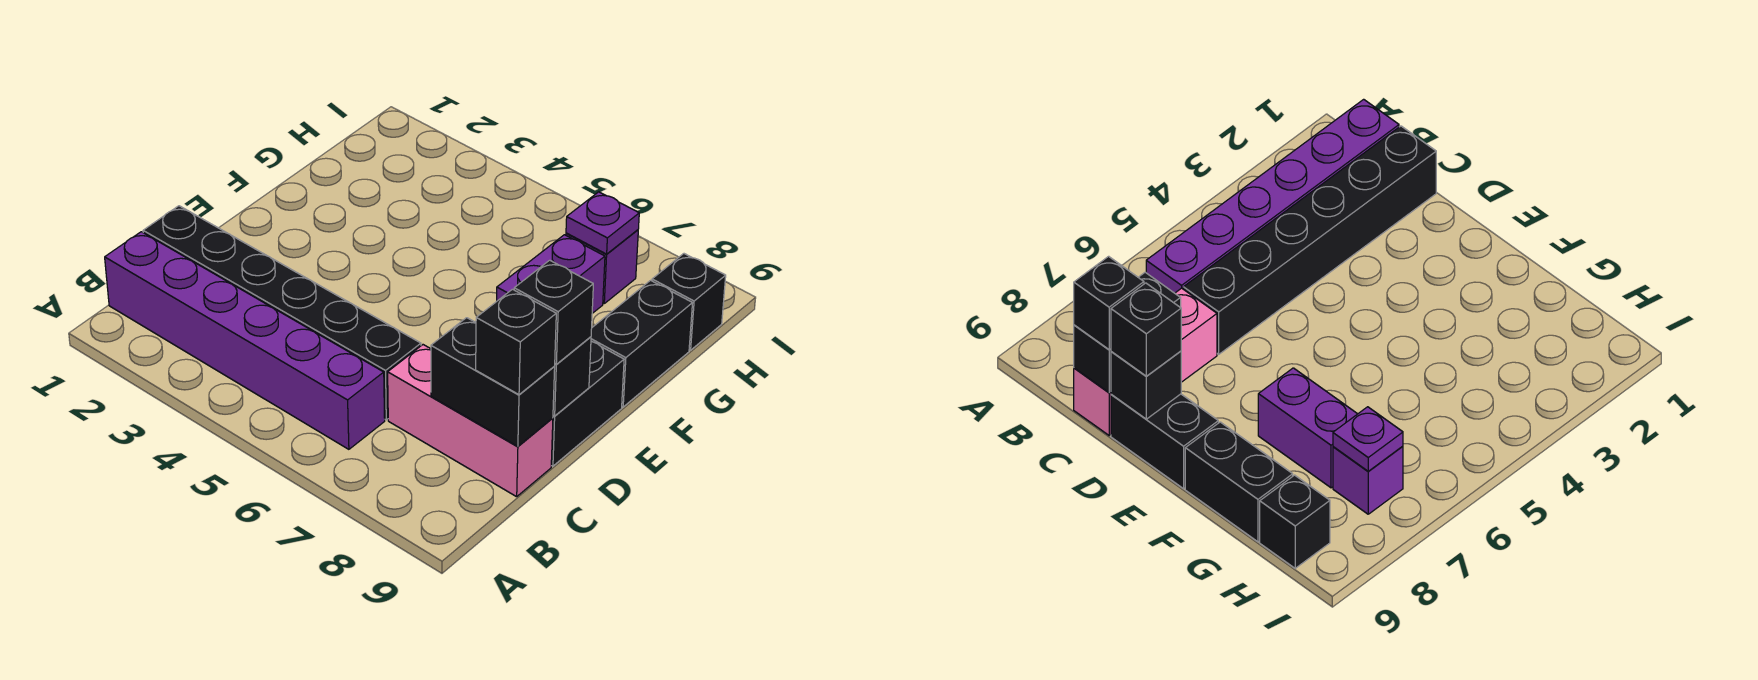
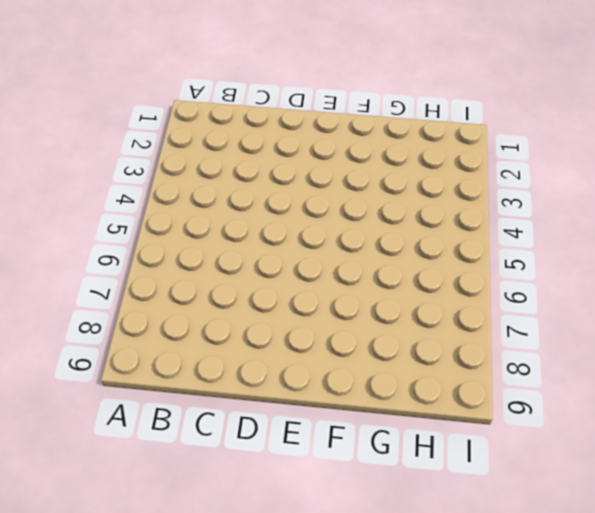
none -> purple brick B1:B6 level 1
none -> black brick C1:C6 level 1
none -> pink brick C7:C9 level 1

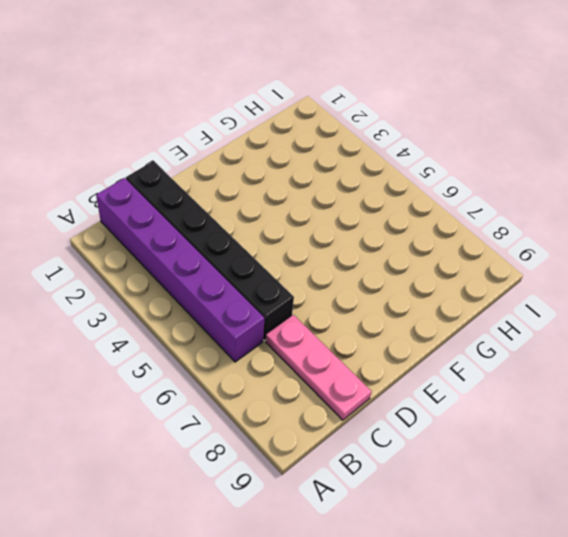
pink plate C7:C9 level 1 -> pink brick C7:C9 level 1
none -> black brick D9:E9 level 1
none -> purple brick F7:G7 level 1
none -> black brick F9:G9 level 1

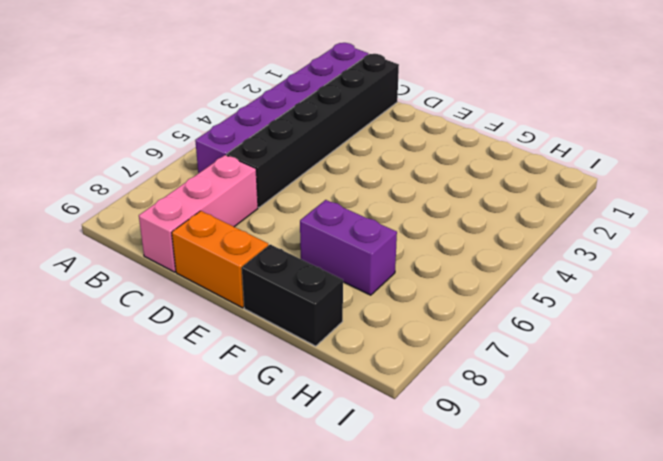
orange brick D9:E9 level 1 -> black brick D9:E9 level 1
none -> purple brick H7 level 1
none -> black brick H9 level 1
none -> black brick C8:C9 level 2

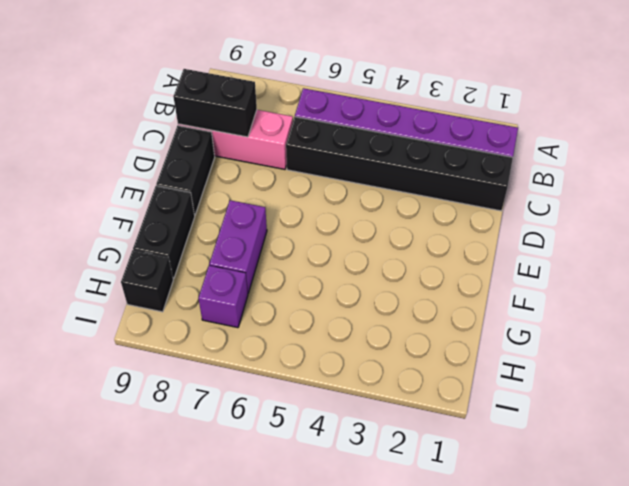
none -> black brick D9 level 2
none -> purple plate H7 level 2
none -> black brick C9 level 3

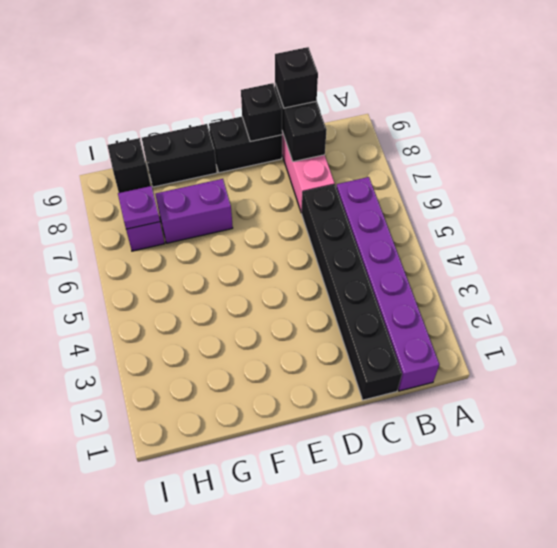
none -> black brick D9 level 3

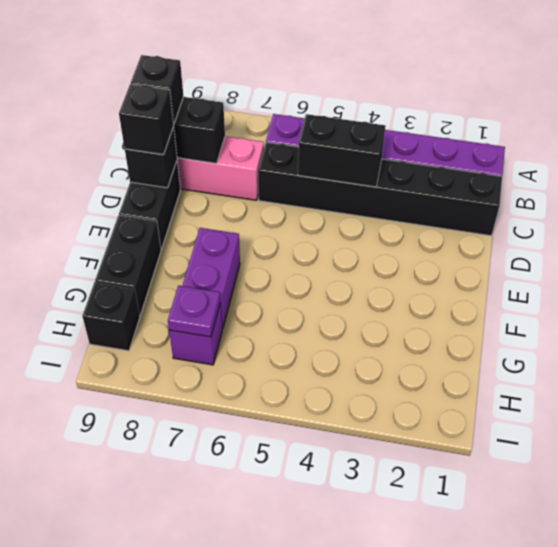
black brick C4:C5 level 2 -> none

